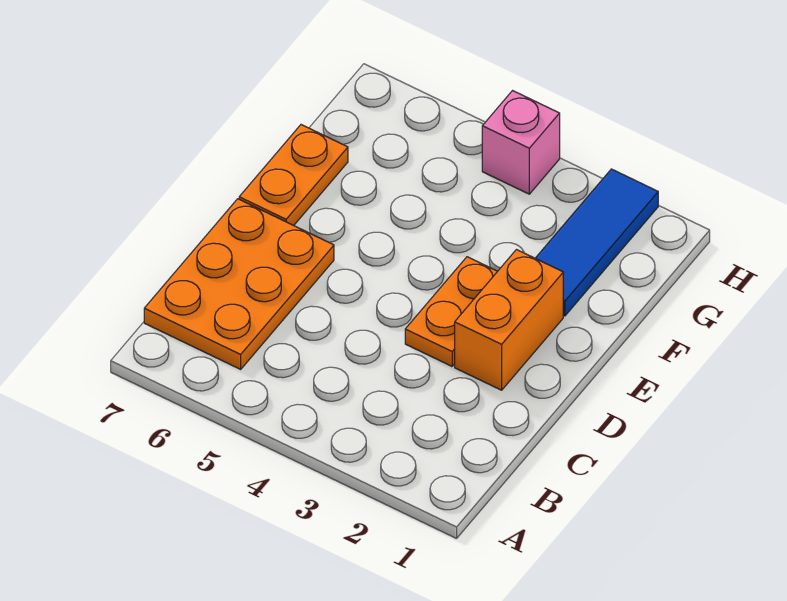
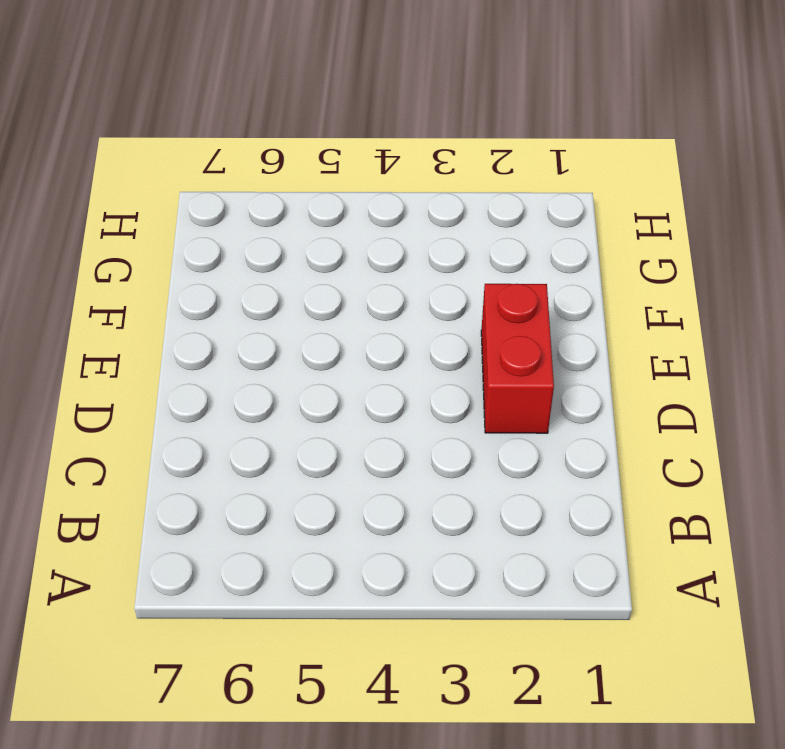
red brick D2:E2 level 1 -> orange brick D2:E2 level 1
none -> orange plate B6:D7 level 1
none -> orange plate D3:E3 level 1

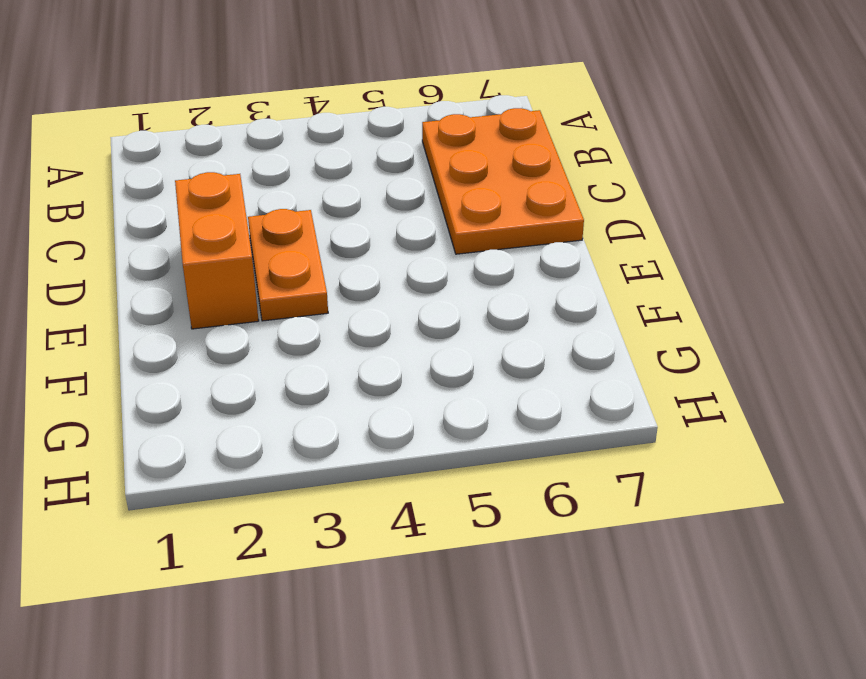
none -> orange plate E7:F7 level 1
none -> blue tile F2:H2 level 1

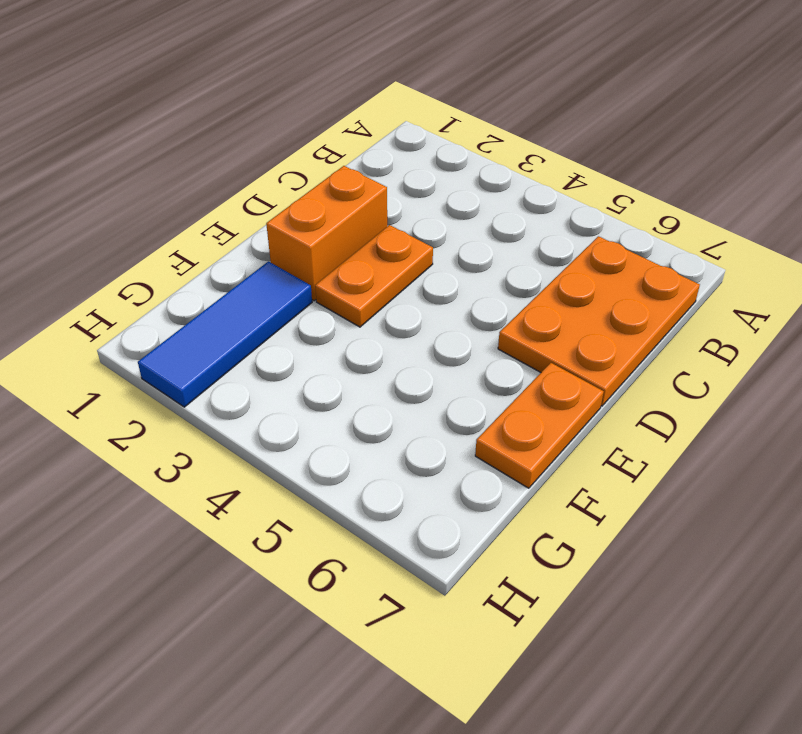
none -> pink brick H4 level 1

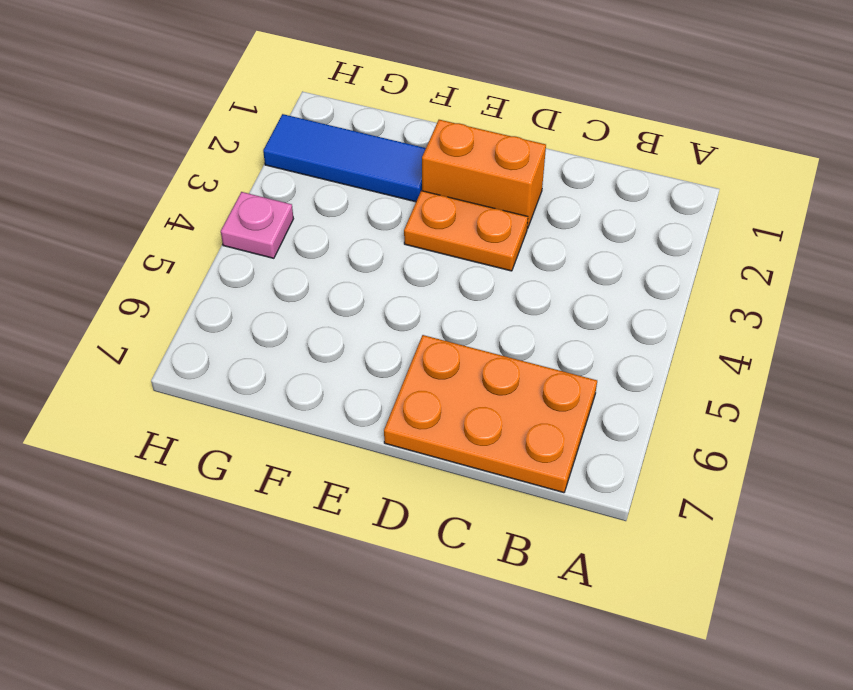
pink plate H4 level 1 -> pink brick H4 level 1
none -> orange plate E7:F7 level 1

